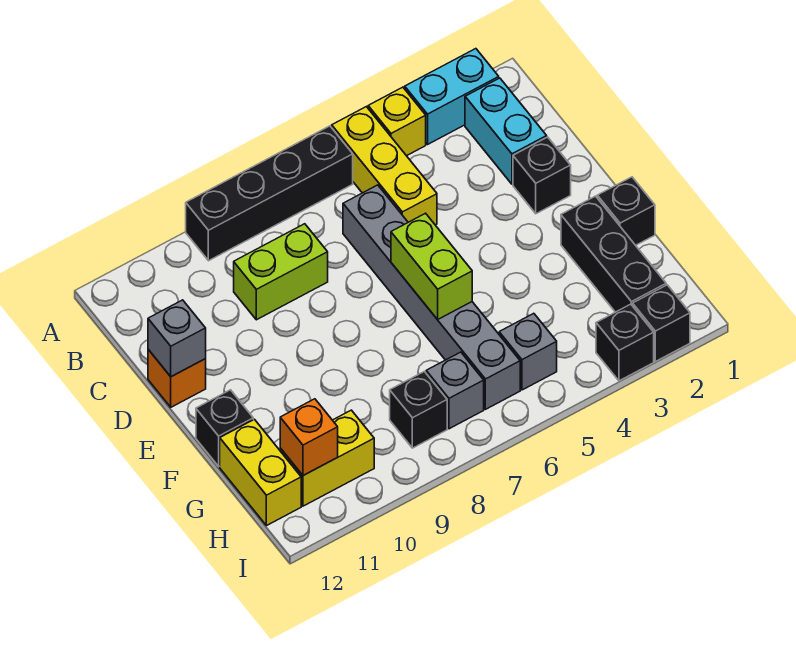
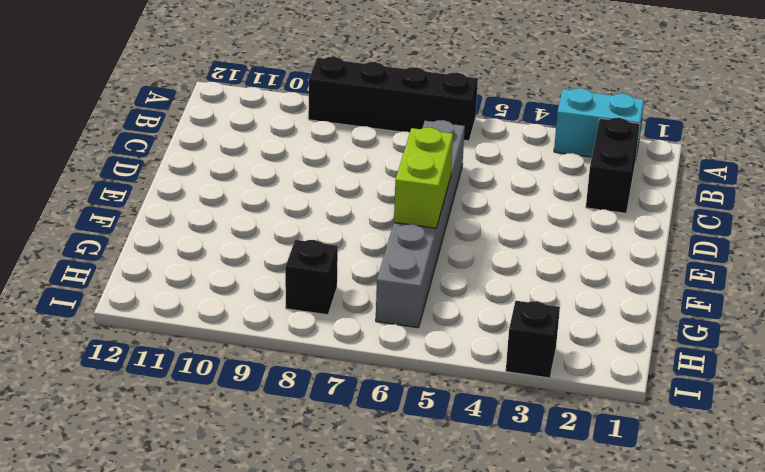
black brick B2:C2 level 1 -> cyan brick B2:C2 level 1
none -> yellow brick A4 level 1
none -> yellow brick A5:C5 level 1
none -> lime brick C8:C9 level 1

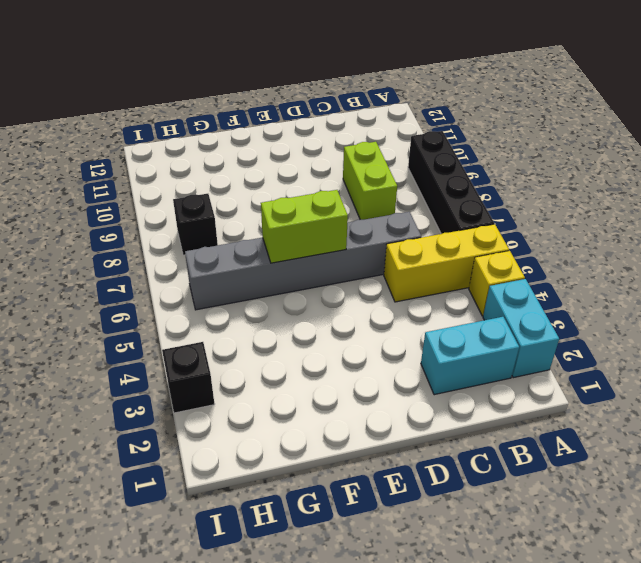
none -> black brick D2 level 1
none -> orange brick D12 level 1
none -> black brick F1 level 1

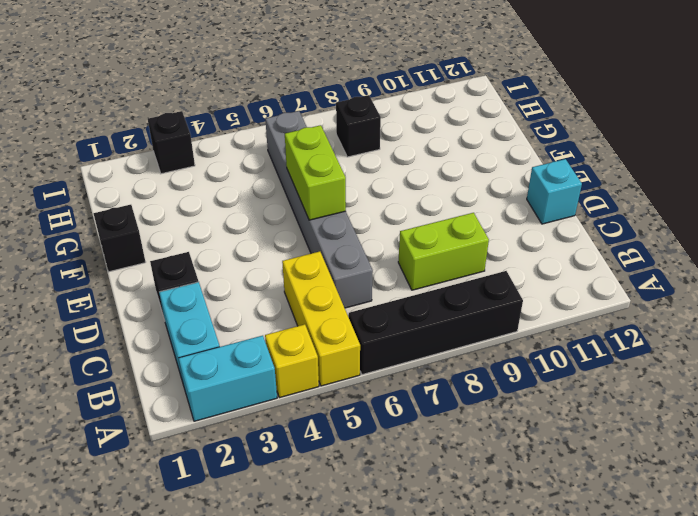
cyan brick D12 level 1 -> orange brick D12 level 1
none -> black brick F2:H2 level 1
none -> black brick F12 level 1
none -> yellow brick G12:H12 level 1

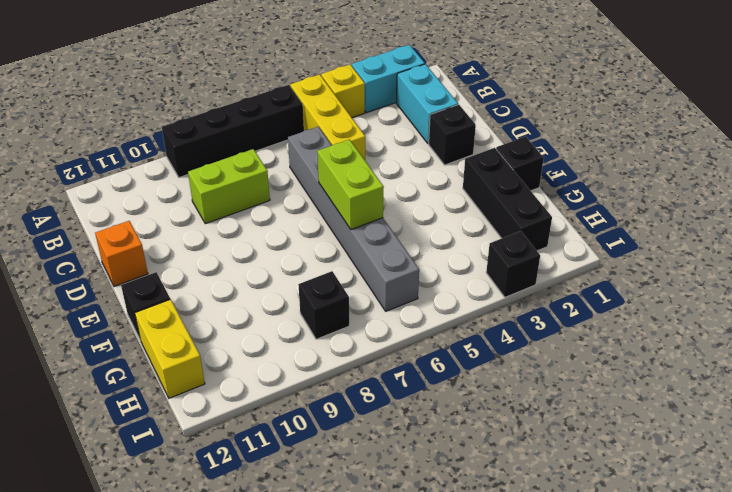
none -> grey brick H5 level 1
none -> grey brick H7 level 1
none -> yellow brick H10:H11 level 1

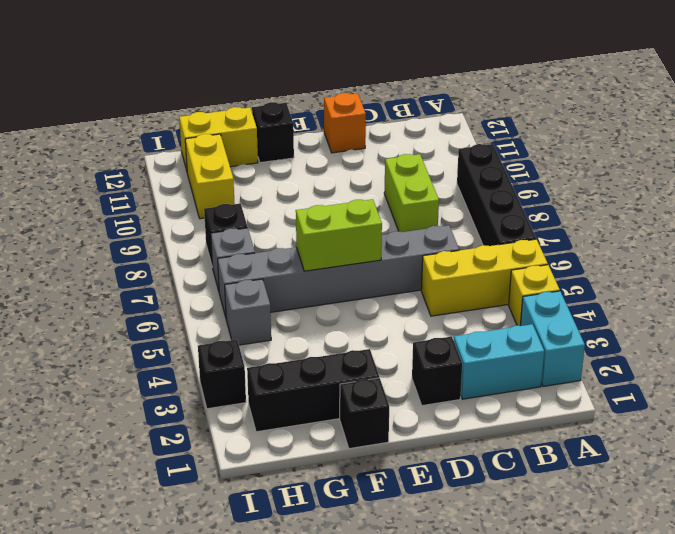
none -> black brick I2 level 1
none -> grey brick D12 level 2
none -> orange brick H11 level 2

